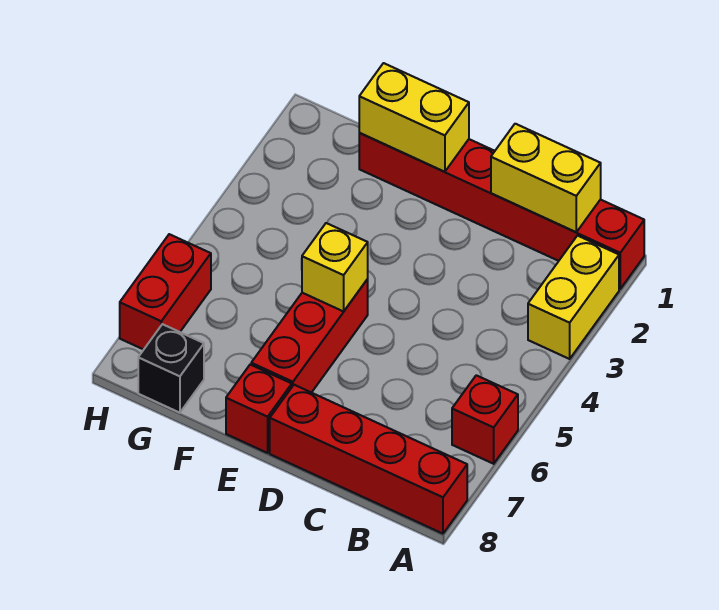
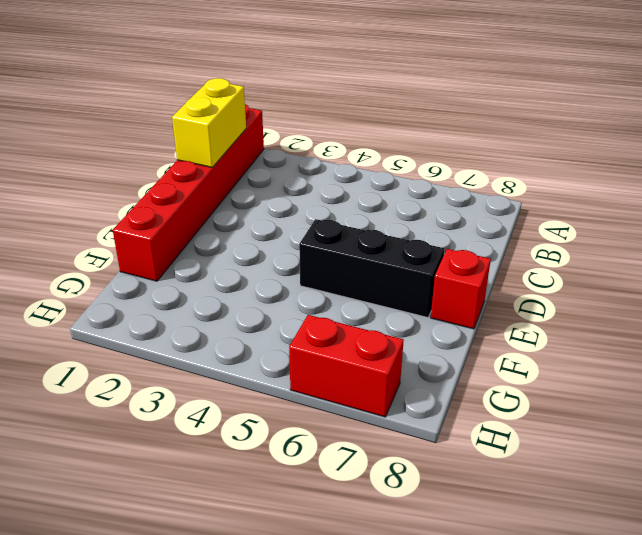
black brick E5:E7 level 1 -> red brick E5:E7 level 1
none -> yellow brick A2:A3 level 1
none -> red brick A6 level 1

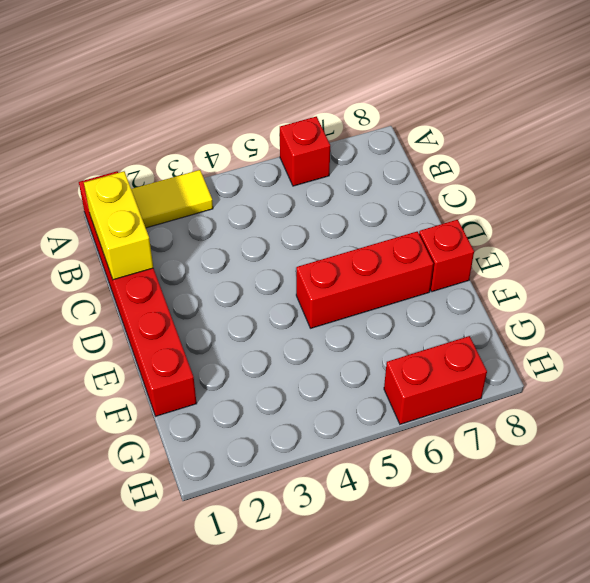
yellow tile A2:A3 level 1 -> yellow brick A2:A3 level 1
none -> red brick A8:D8 level 1
none -> black brick G8 level 1

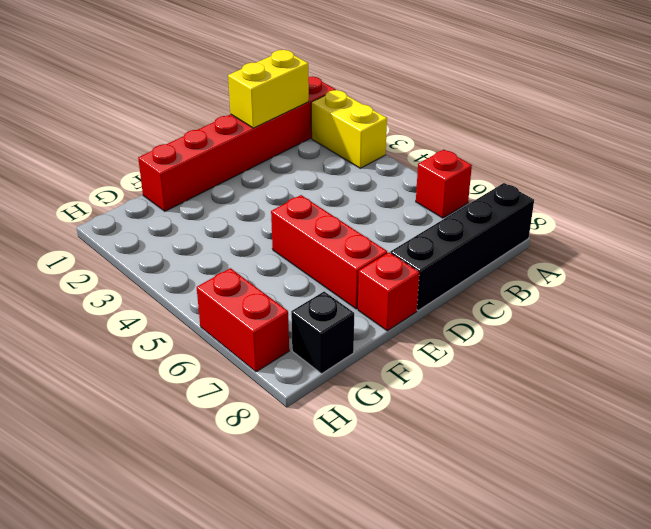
black brick A8:D8 level 1 -> red brick A8:D8 level 1
none -> yellow brick E1:F1 level 2
none -> yellow brick E5 level 2

